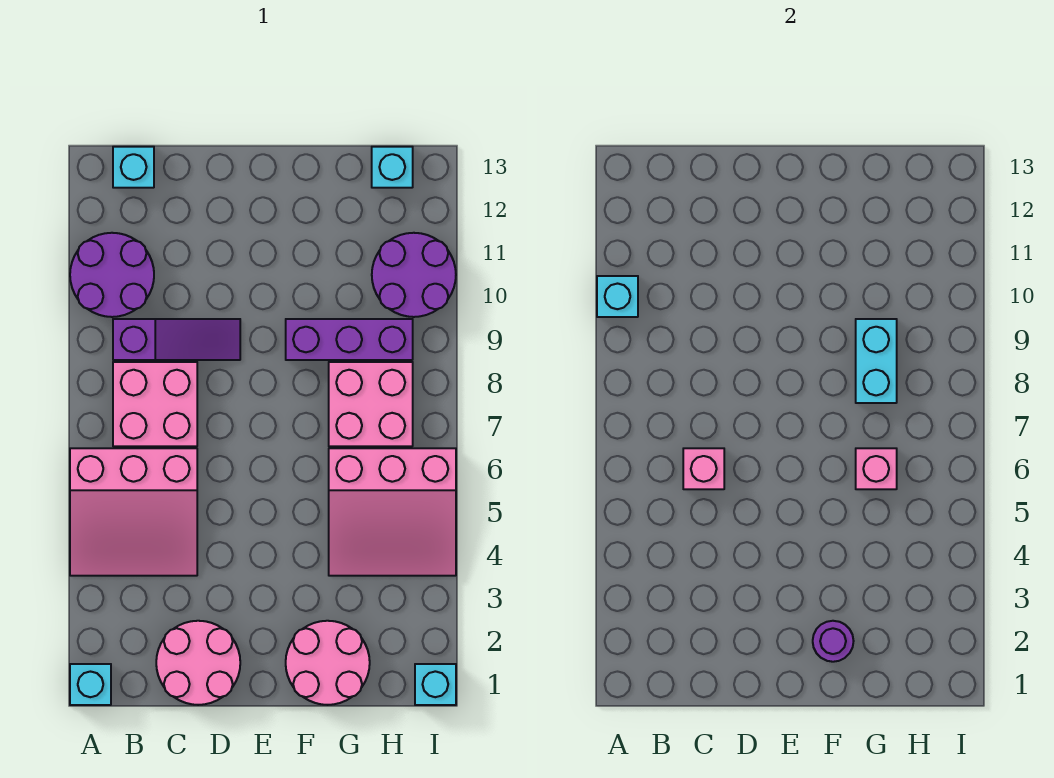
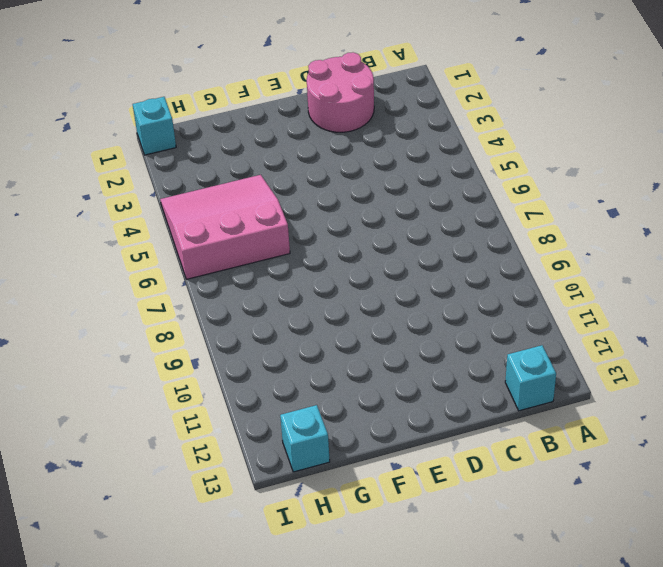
none -> cyan brick A1 level 1
none -> pink slope A4:C6 level 1 top 6
none -> purple round brick A10:B11 level 1

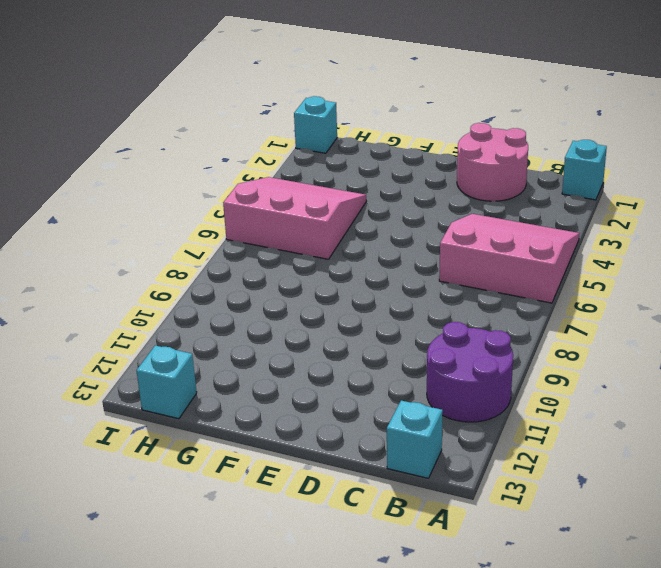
none -> pink brick B7:C8 level 1
none -> purple slope B9:D9 level 1 top B
none -> pink round brick F1:G2 level 1

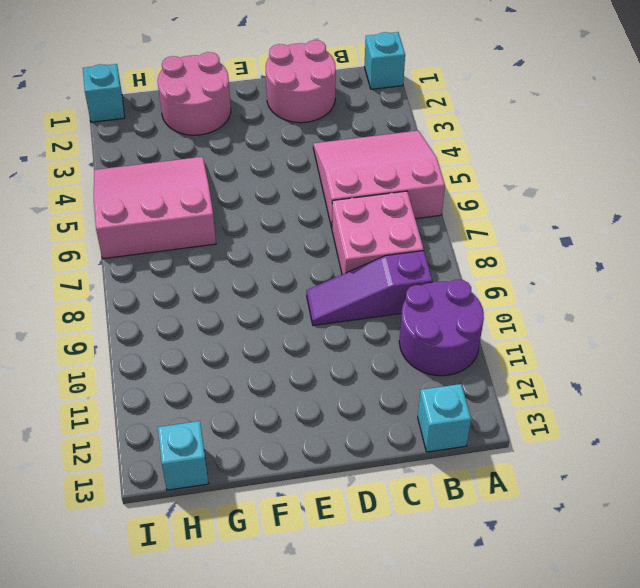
none -> purple brick F9:H9 level 1
none -> pink brick G7:H8 level 1
none -> purple round brick H10:I11 level 1

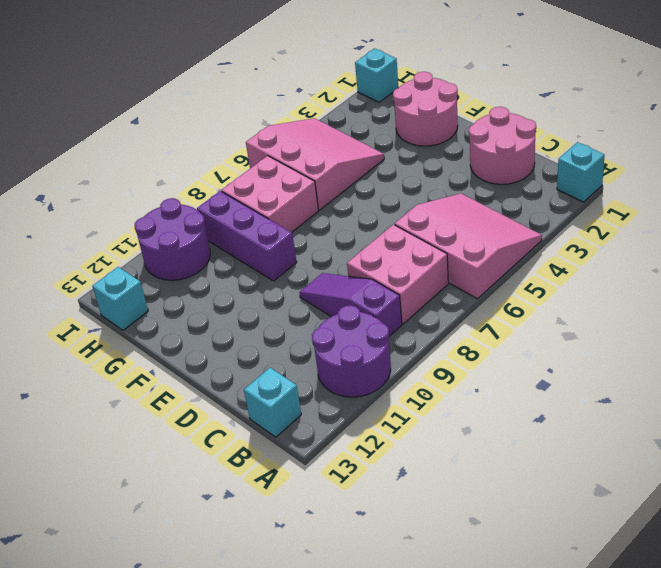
none -> cyan brick A10 level 2
none -> pink brick C6 level 2
none -> purple round brick F2 level 2

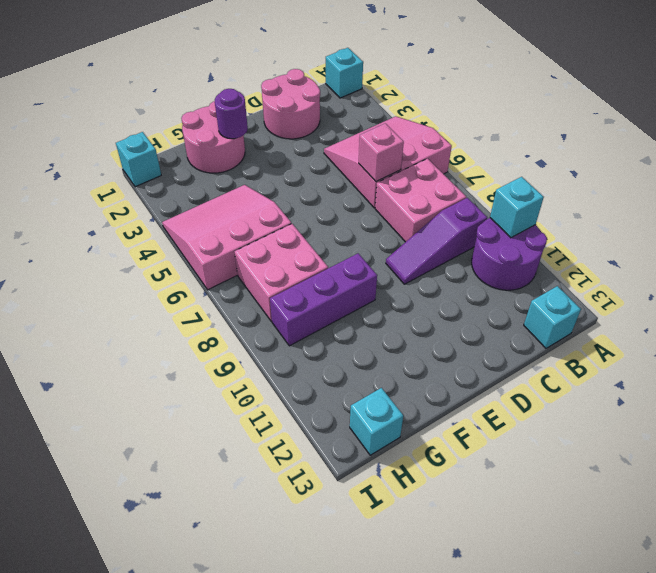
none -> purple round brick H10:I11 level 1
none -> pink brick G6 level 2
none -> cyan brick G8:G9 level 2

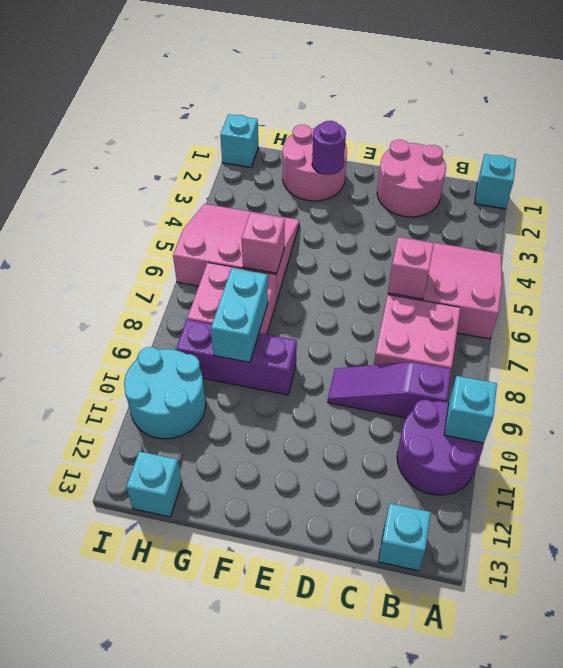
cyan round brick H10:I11 level 1 -> purple round brick H10:I11 level 1

